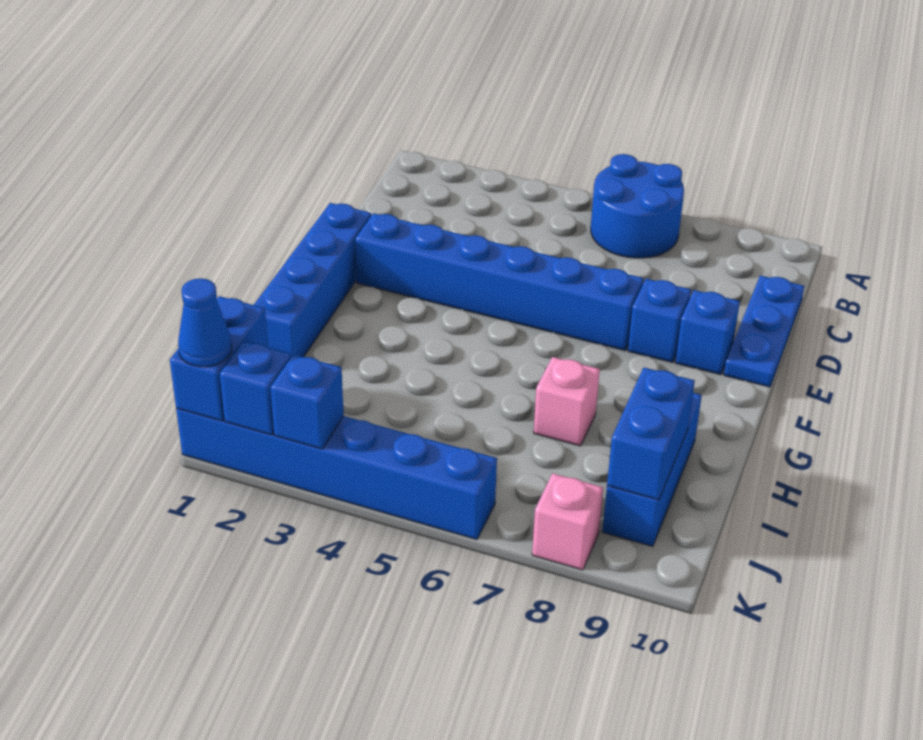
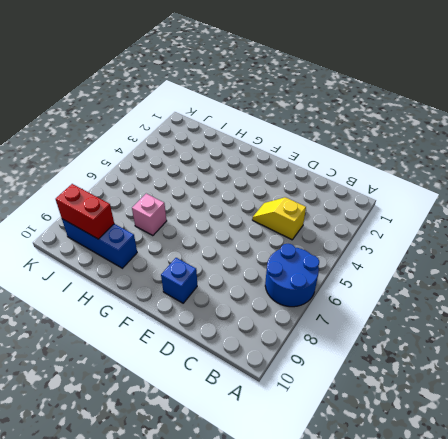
yellow slope C4:D4 level 1 top C -> none
red brick I9:J9 level 2 -> blue brick I9:J9 level 2
none -> blue plate C10:E10 level 1
none -> blue brick E1:H1 level 1
none -> blue brick E2:E7 level 1

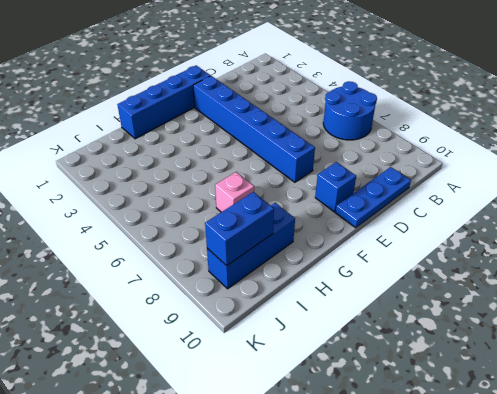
none -> blue brick E8 level 1
none -> blue brick K1:K6 level 1
none -> pink brick K8 level 1

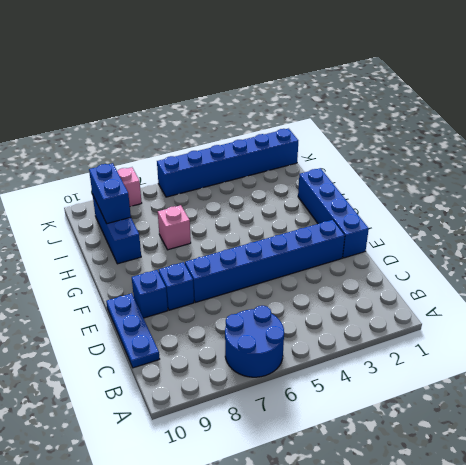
none -> blue brick J1:K1 level 2
none -> blue brick K2 level 2
none -> blue brick K3 level 2

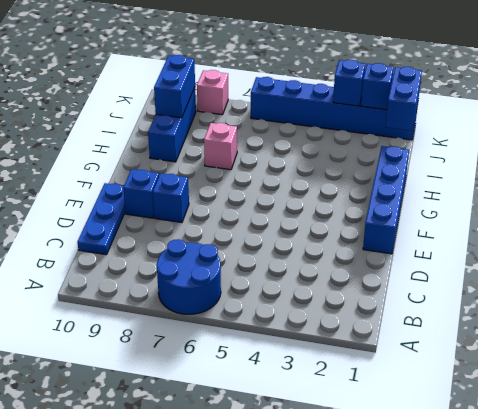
none -> blue brick E2:E7 level 1
none -> blue cone K1 level 3

